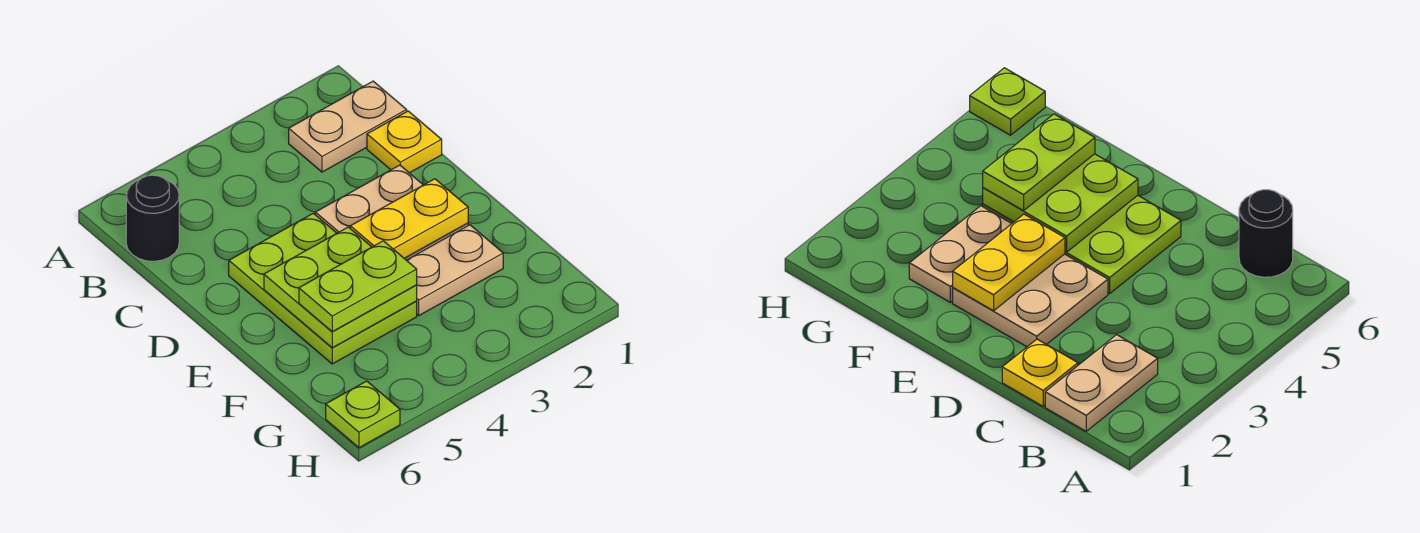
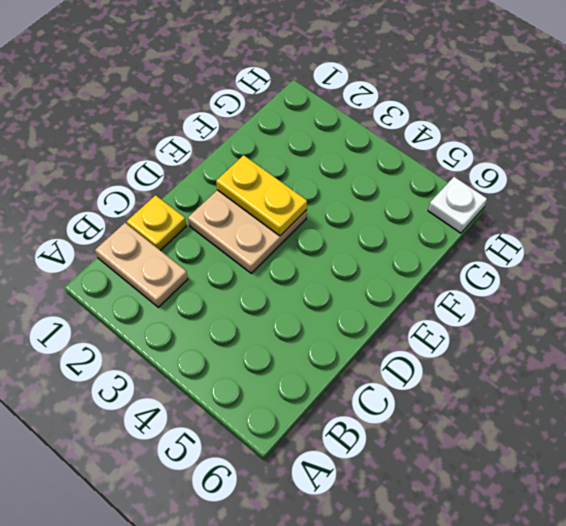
white plate H6 level 1 -> lime plate H6 level 1
none -> black round brick B6 level 1
none -> lime plate D4:F5 level 1

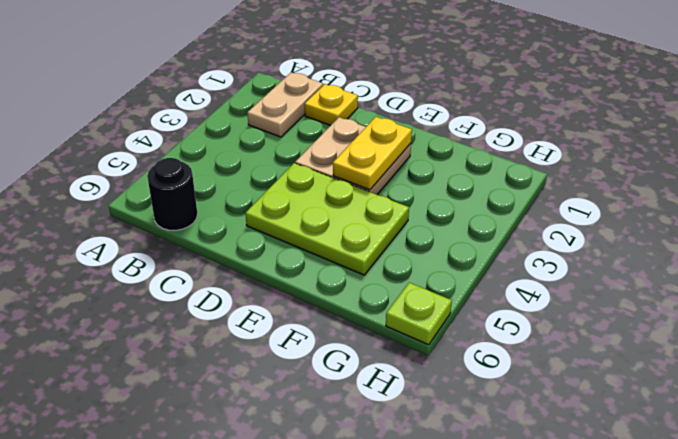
none -> tan plate F2:F3 level 1
none -> lime plate E4:F5 level 2

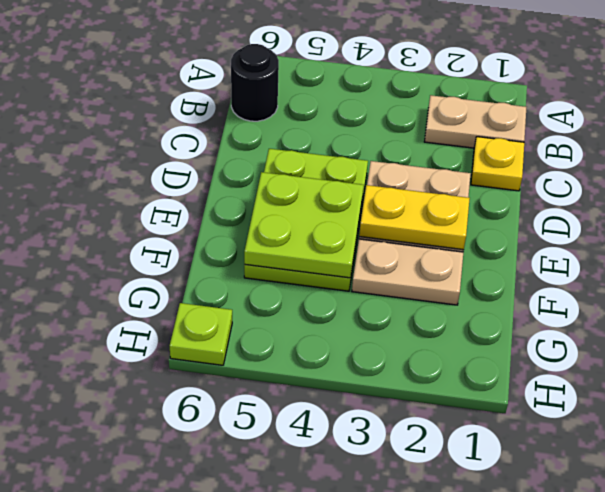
none -> lime plate F4:F5 level 3

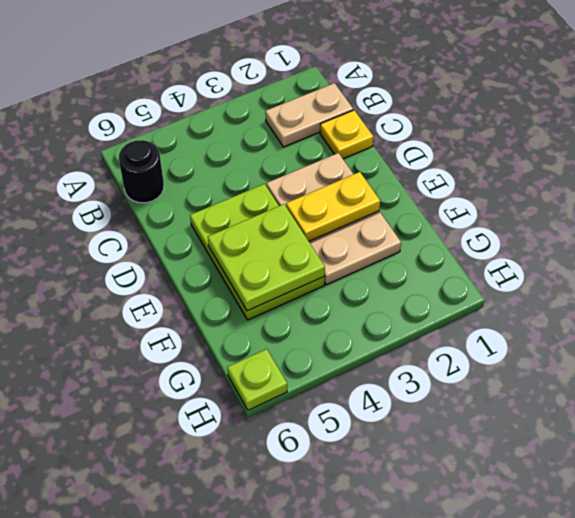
none -> lime plate F4:F5 level 3

